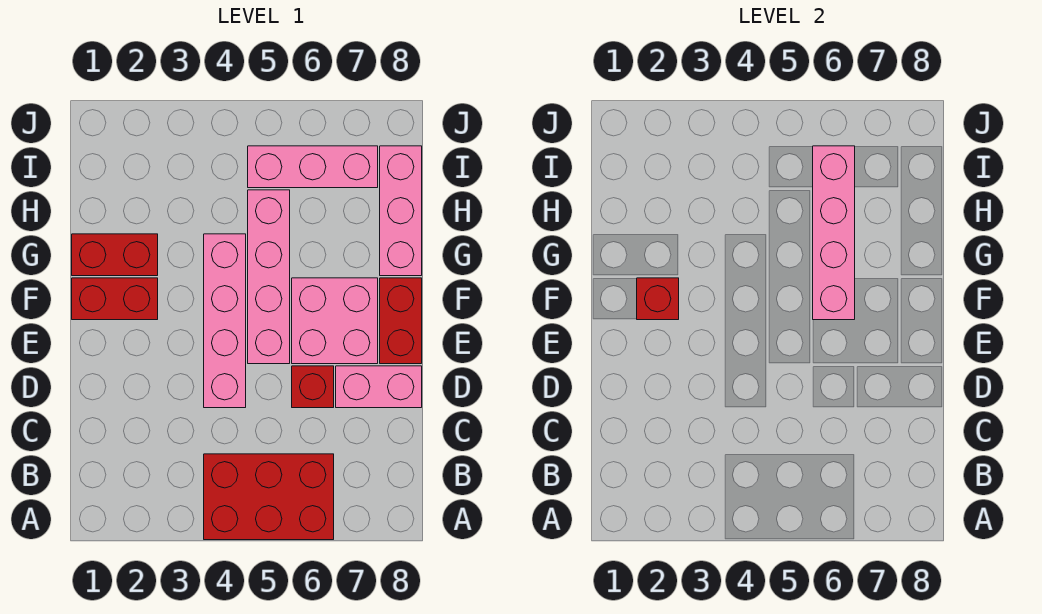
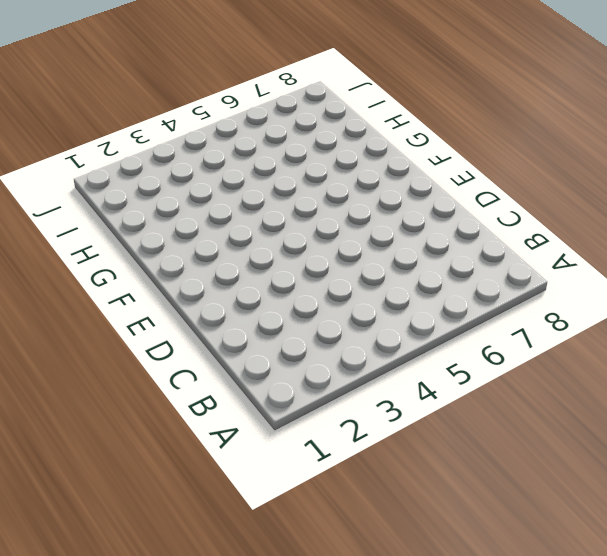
none -> red brick A4:B6 level 1
none -> pink brick D4:G4 level 1
none -> red brick D6 level 1

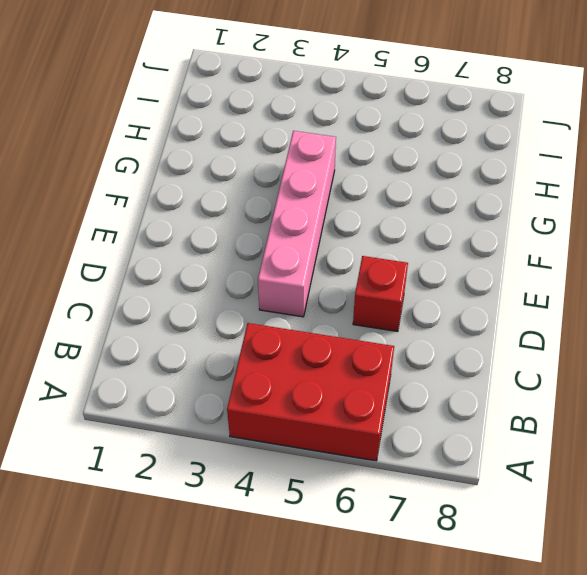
none -> pink brick D7:D8 level 1
none -> pink brick E5:H5 level 1
none -> pink brick E6:F7 level 1

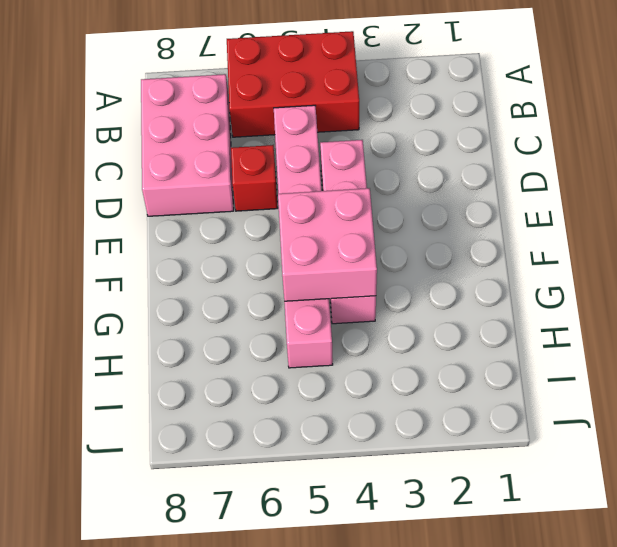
pink brick B7:D8 level 1 -> pink brick D7:D8 level 1
pink brick C5:H5 level 1 -> pink brick E5:H5 level 1
pink brick F4:G5 level 2 -> pink brick E6:F7 level 1
none -> red brick E8:F8 level 1
none -> red brick F1:F2 level 1
none -> red brick G1:G2 level 1

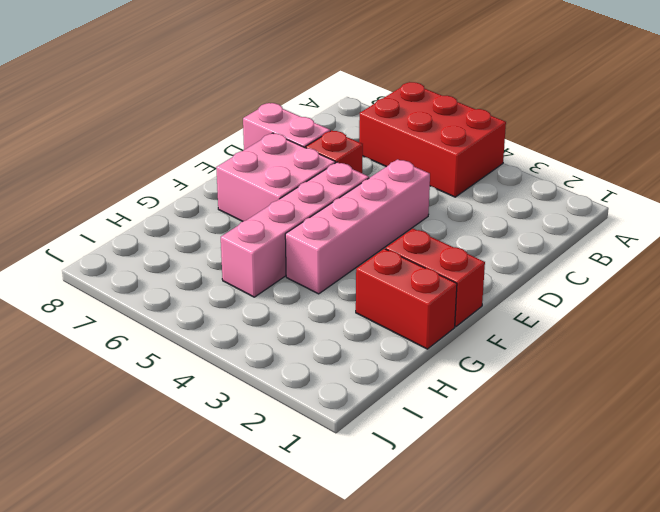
none -> red brick E8:F8 level 1
none -> pink brick G8:I8 level 1
none -> pink brick I5:I7 level 1

